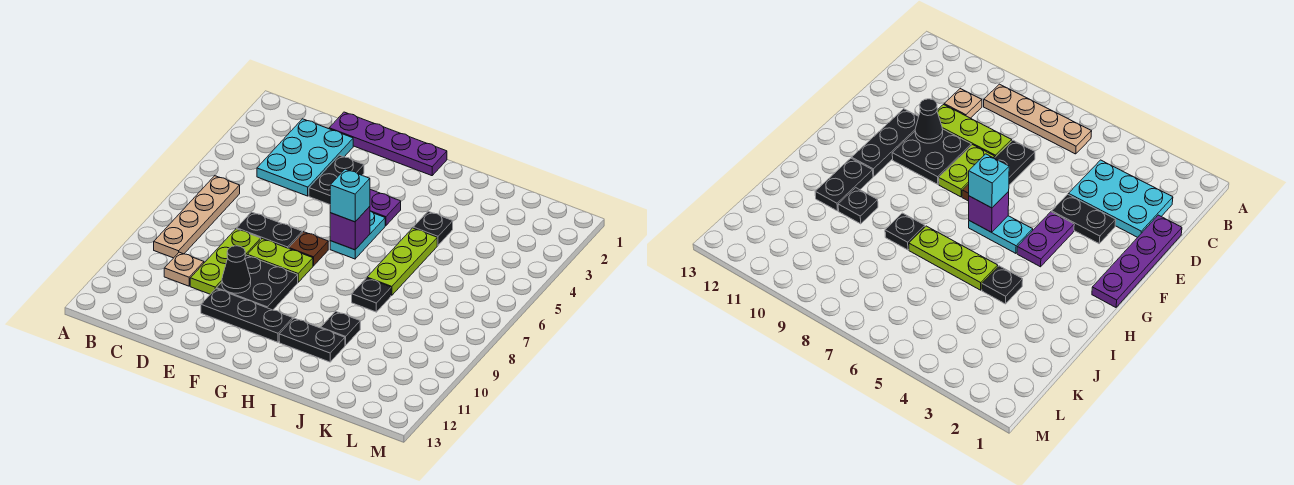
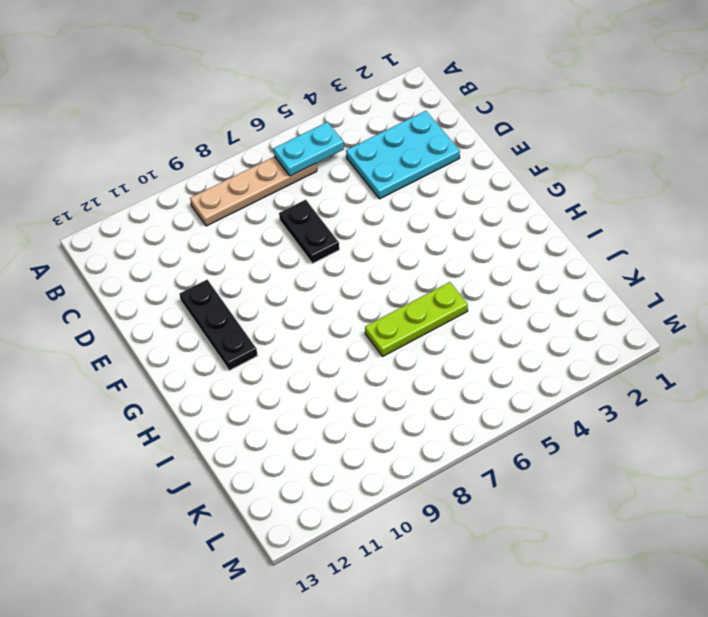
cyan plate B5:B6 level 2 -> cyan plate G5:G6 level 1
none -> tan plate C10 level 1
none -> purple plate D1:G1 level 1
none -> lime plate D8:D10 level 1

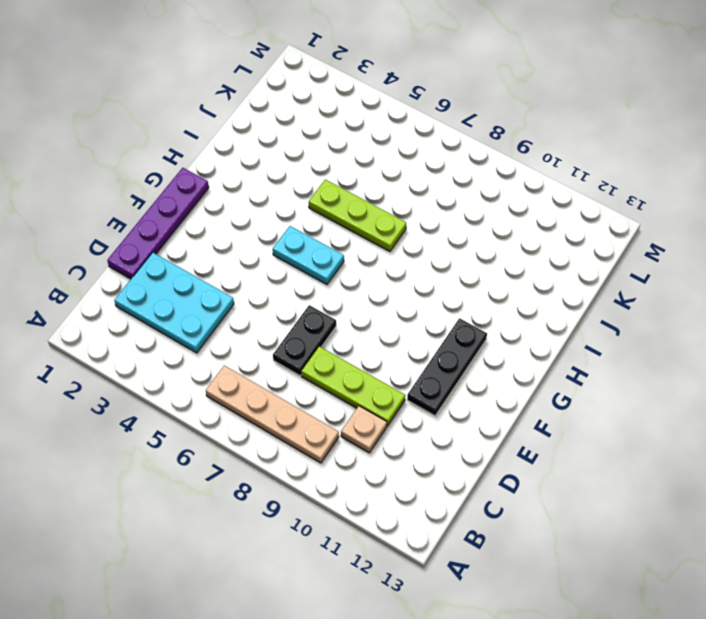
none -> black plate E3:E4 level 1
none -> lime plate E8:F8 level 1
none -> black plate E9:F10 level 1

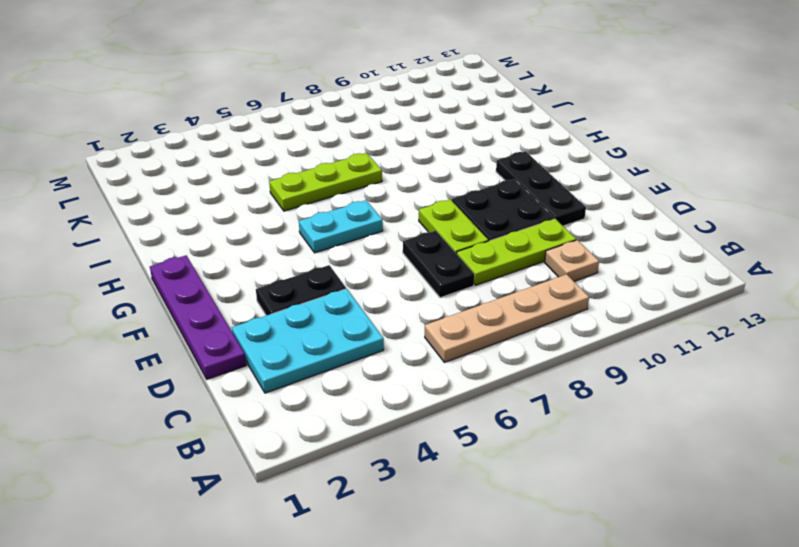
none -> purple plate F4:G4 level 1
none -> brown plate F7 level 1
none -> black plate H11:I11 level 1

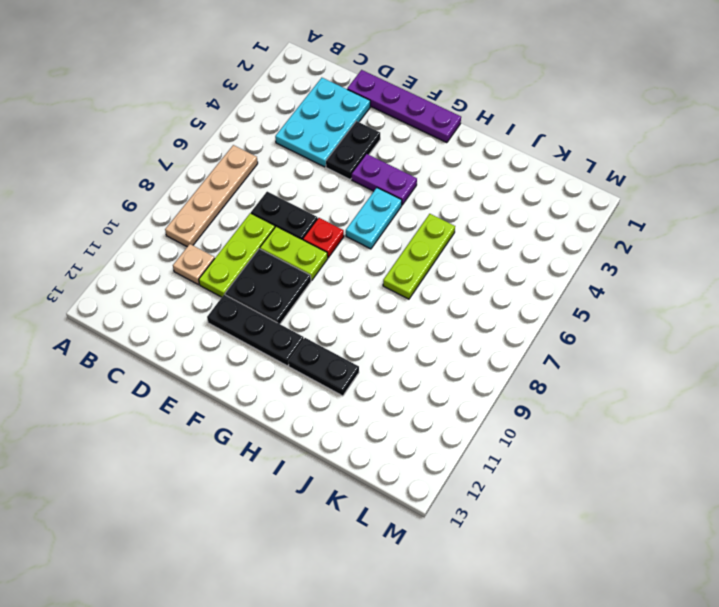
red plate F7 level 1 -> brown plate F7 level 1
none -> black plate I4 level 1
none -> black plate I8 level 1
none -> black plate I10 level 1

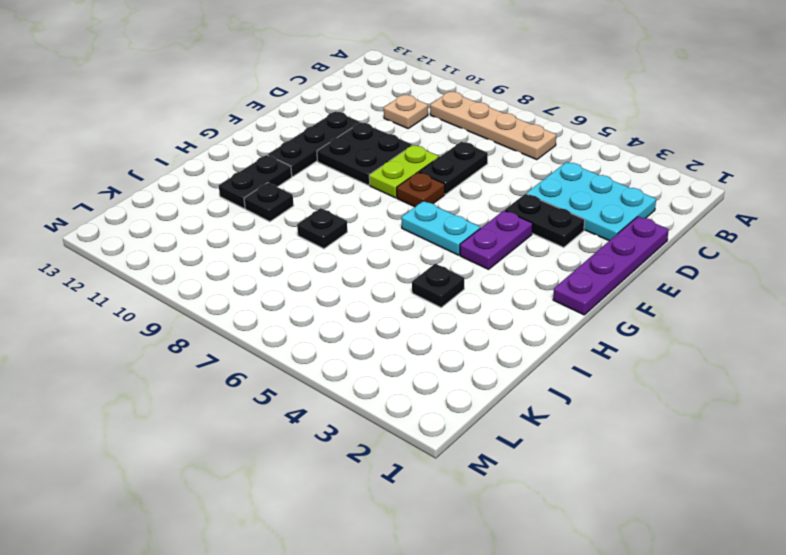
none -> lime plate D8:D10 level 1
none -> lime plate I5:I7 level 1
none -> black cone E10 level 2

